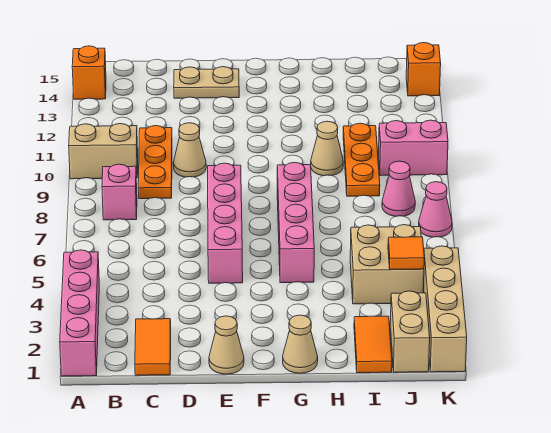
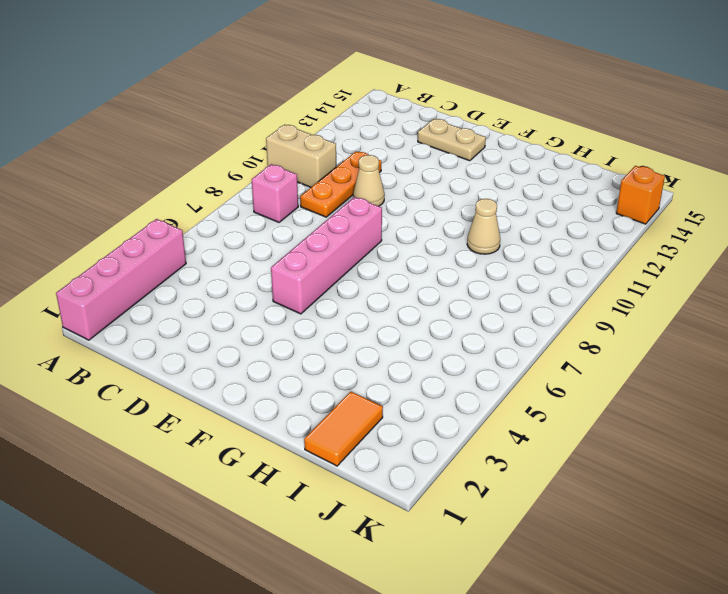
none -> orange brick A14 level 1
none -> orange tile C1:C2 level 1
none -> tan cone E1 level 1

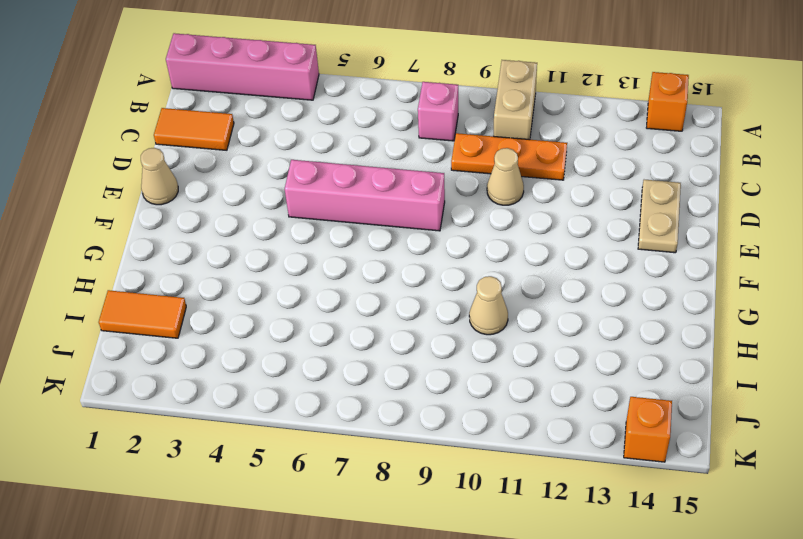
none -> tan cone G1 level 1
none -> pink brick G5:G8 level 1
none -> tan brick I4:J5 level 1

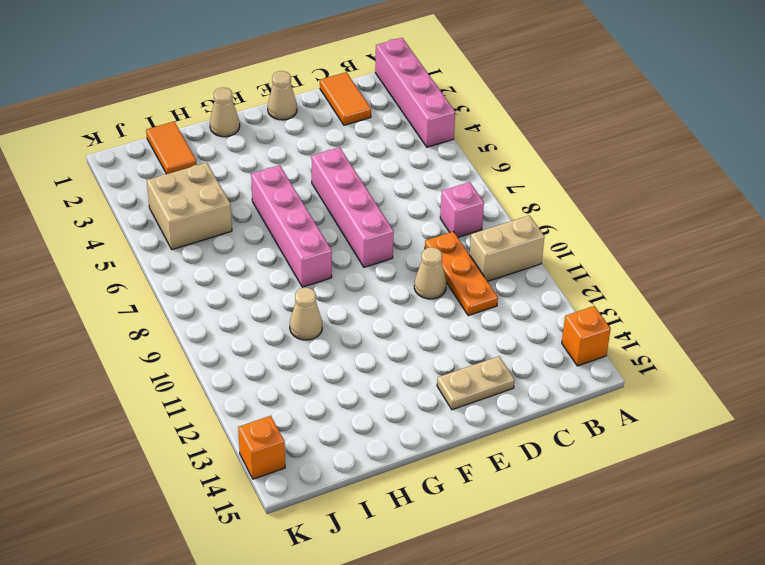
none -> orange plate I9:I11 level 1
none -> tan brick J1:J2 level 1
none -> pink cone J8 level 1

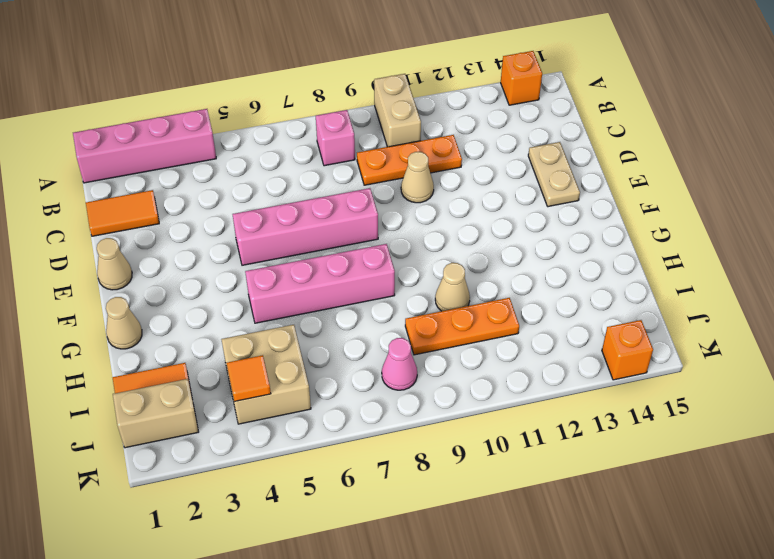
none -> pink brick J10:K10 level 1
none -> tan brick K1:K4 level 1
none -> pink cone K7 level 1

